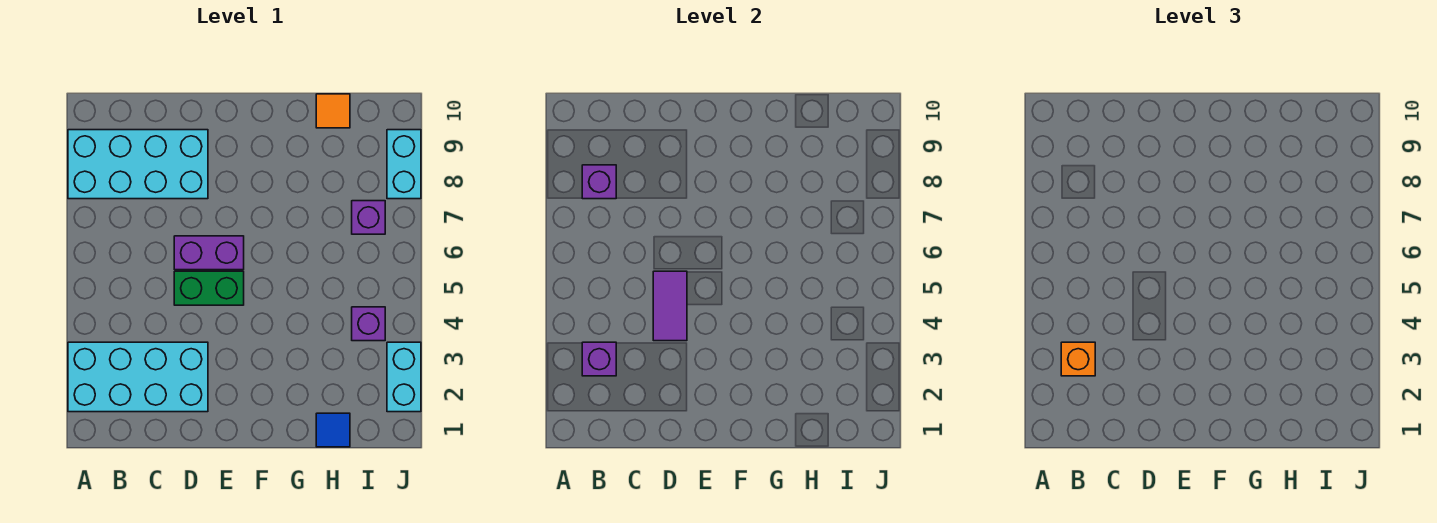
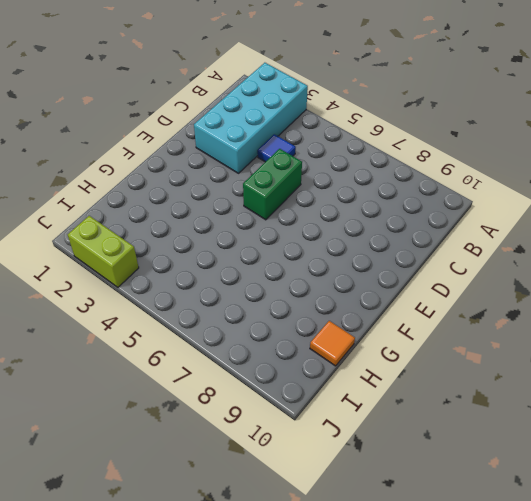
blue tile C4 level 1 -> blue tile H1 level 1
lime brick J2:J3 level 1 -> cyan brick J2:J3 level 1
none -> cyan brick A8:D9 level 1
none -> purple brick D6:E6 level 1
none -> purple brick I4 level 1

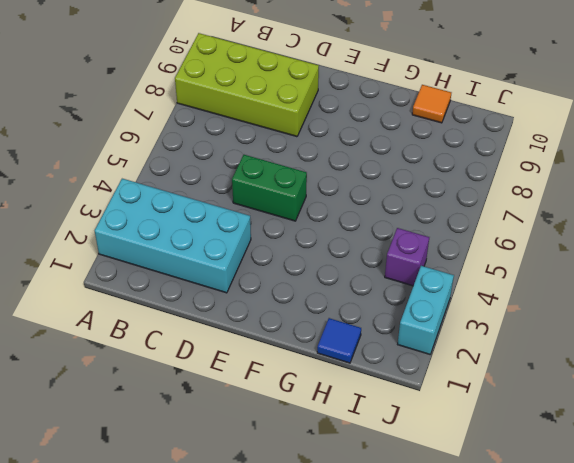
lime brick A8:D9 level 1 -> cyan brick A8:D9 level 1
none -> purple brick D6:E6 level 1
none -> purple brick I7 level 1
none -> cyan brick J8:J9 level 1

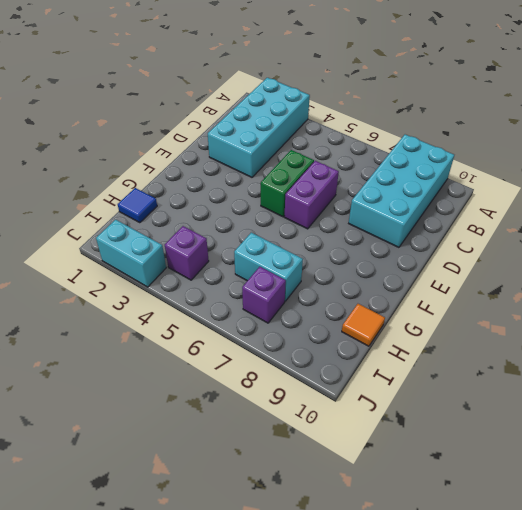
cyan brick H6:H7 level 1 -> cyan brick J8:J9 level 1
none -> purple brick B3 level 2
none -> purple brick B8 level 2
none -> purple tile D4:D5 level 2

